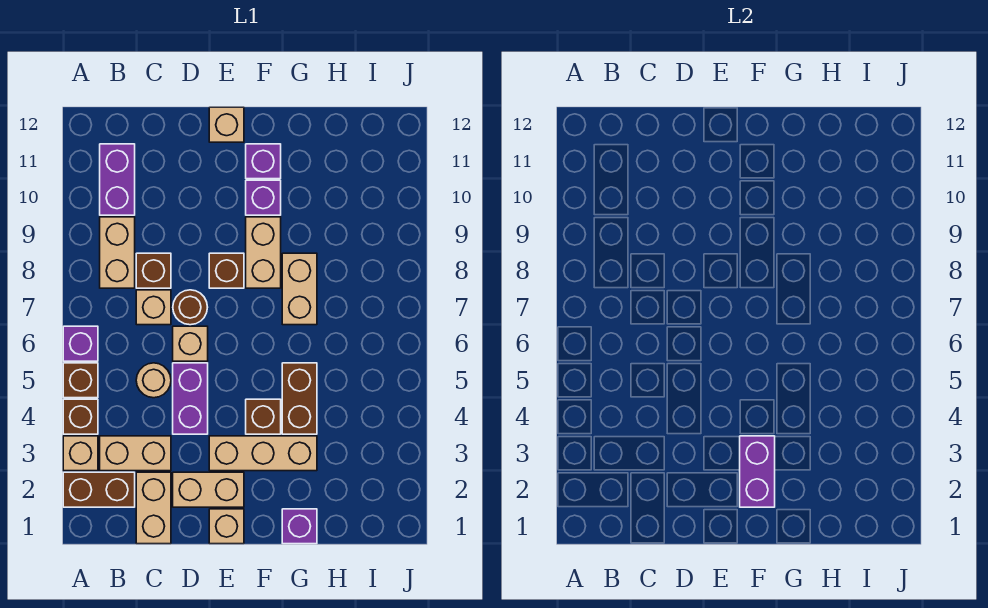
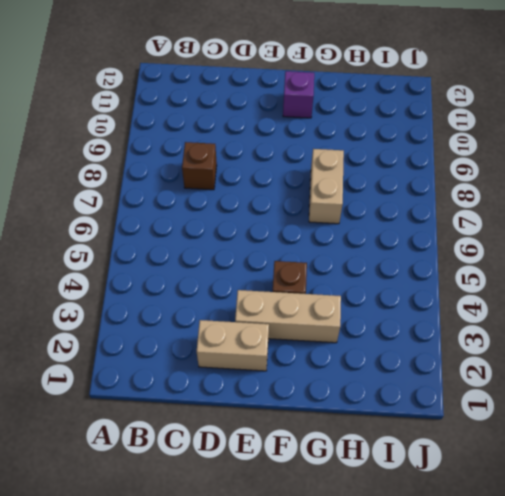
none -> brown brick A2:B2 level 1
none -> tan brick A3 level 1
none -> brown brick A4 level 1

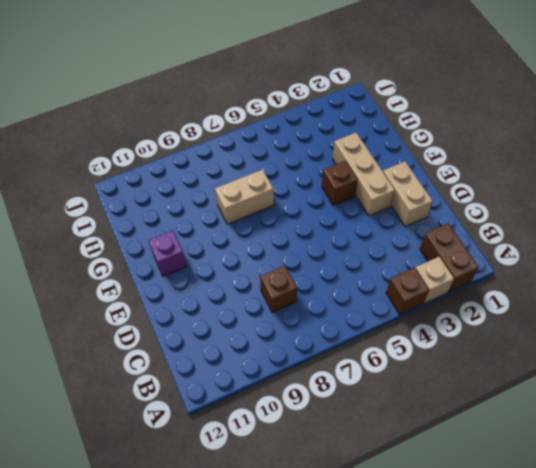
none -> brown brick A5 level 1
none -> purple brick A6 level 1
none -> tan brick B3:C3 level 1

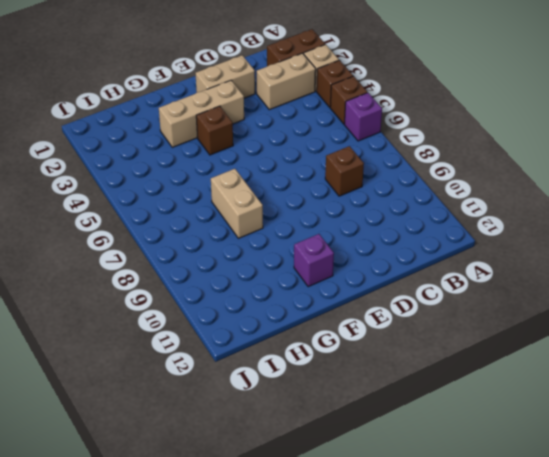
none -> tan brick B8:B9 level 1
none -> purple brick B10:B11 level 1
none -> tan brick C1:C2 level 1

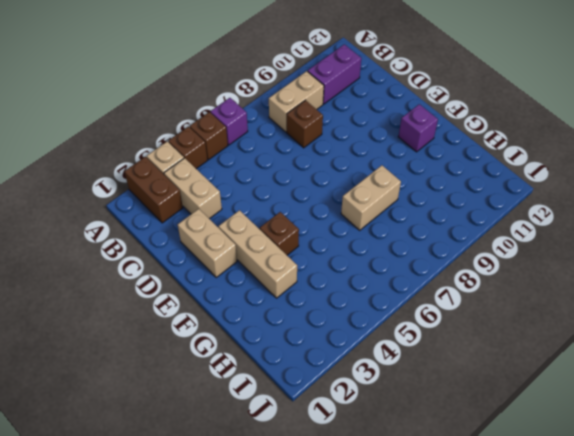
none -> tan brick C1:C2 level 1
none -> tan round brick C5 level 1
none -> tan brick C7 level 1

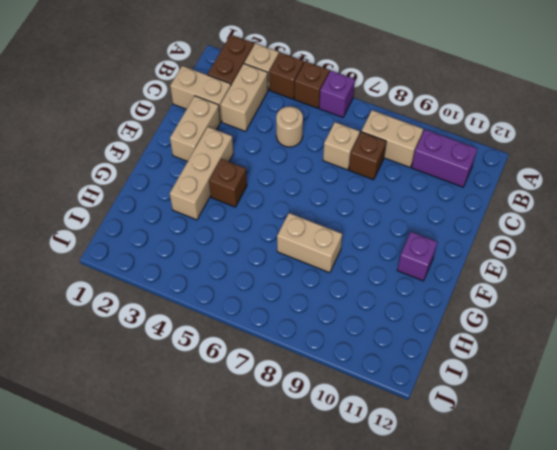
none -> purple brick D4:D5 level 1
none -> tan brick D6 level 1
none -> brown round brick D7 level 1

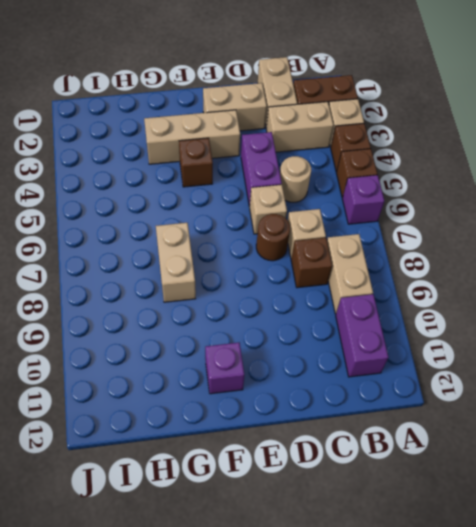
none -> tan brick E1 level 1
none -> brown brick E8 level 1
none -> tan brick E12 level 1

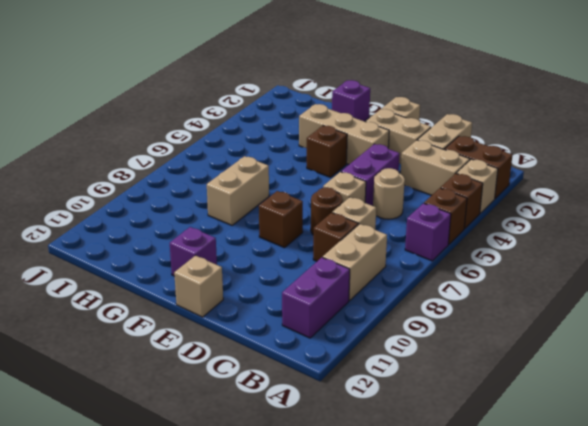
none -> tan brick F8:F9 level 1
none -> purple brick F10 level 1
none -> brown brick G4:G5 level 1

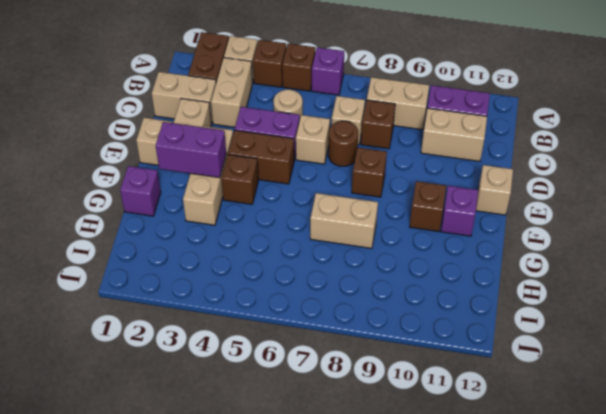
tan brick C10:C11 level 1 -> tan brick F8:F9 level 1
brown brick E4:E5 level 1 -> brown brick G4:G5 level 1
brown brick F10 level 1 -> purple brick F10 level 1

